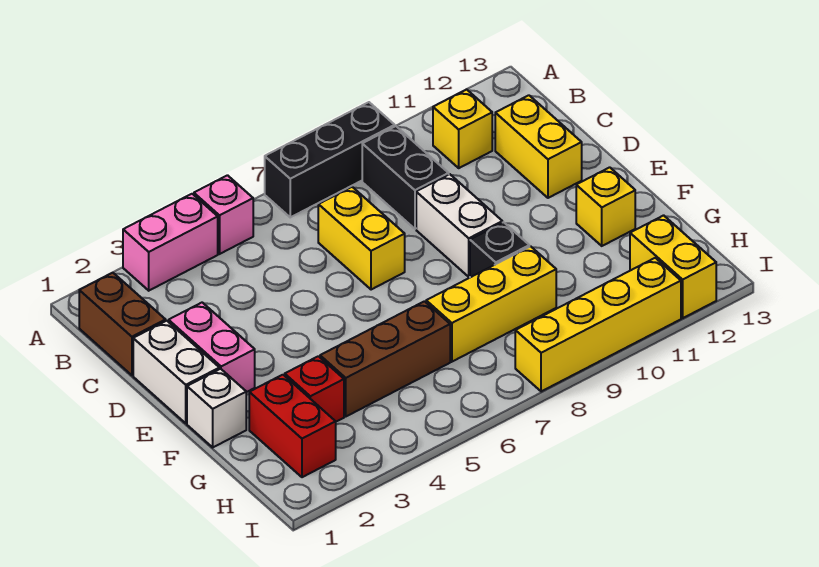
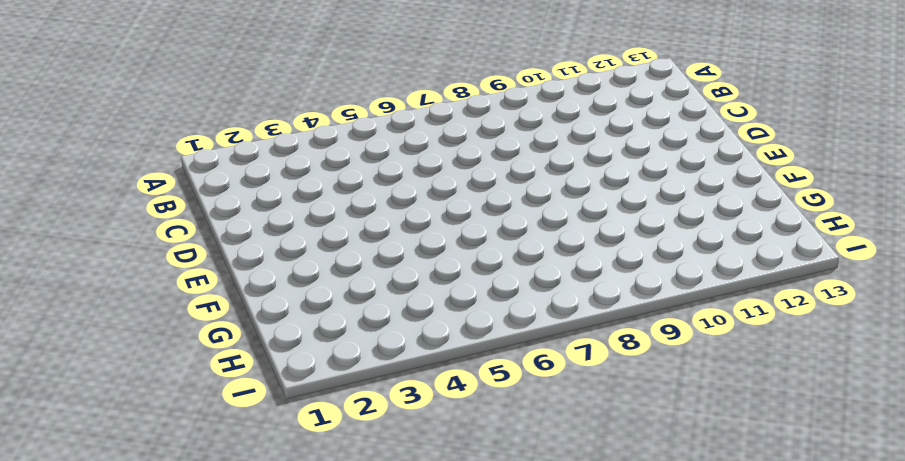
none -> pink brick A3:A4 level 1
none -> pink brick A5 level 1
none -> black brick A7:A9 level 1

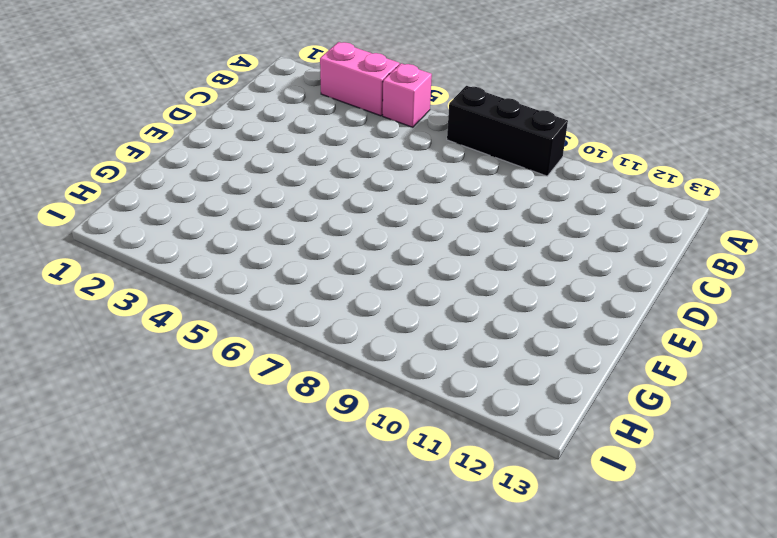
none -> brown brick B1:C1 level 1
none -> black brick B9:C9 level 1
none -> yellow brick B11 level 1

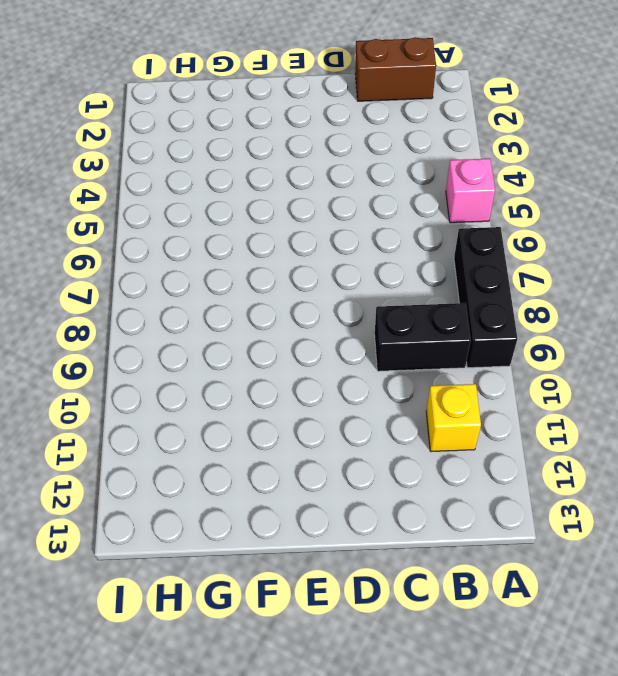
none -> pink brick A3:A4 level 1
none -> yellow brick C7:D7 level 1
none -> yellow brick C12:D12 level 1

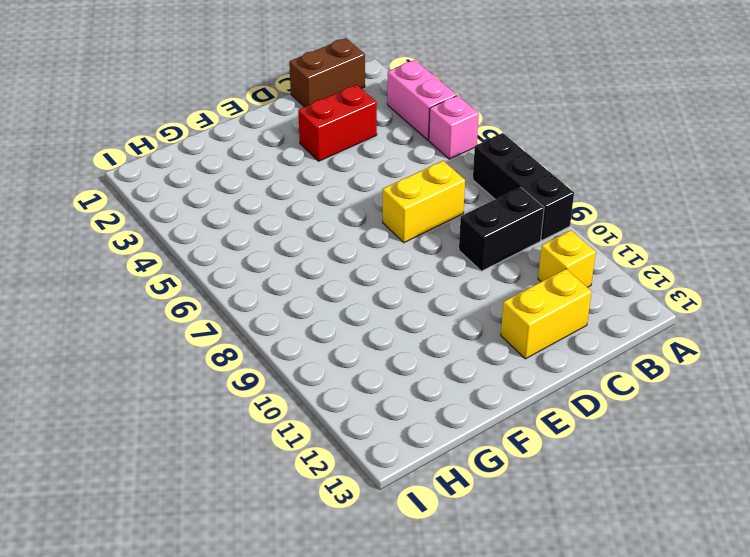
red brick C3:D3 level 1 -> red brick G2:H2 level 1
none -> white brick D1:E1 level 1
none -> pink brick D2:E2 level 1
none -> white brick D9:E9 level 1

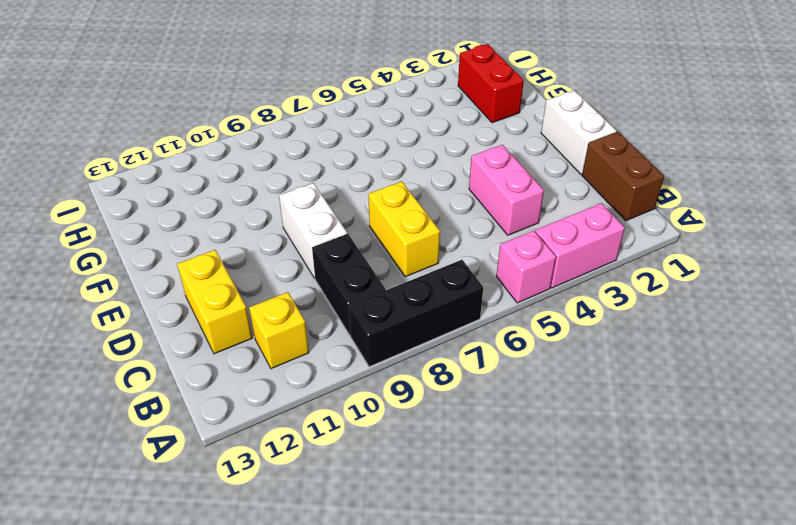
pink brick C4:D4 level 1 -> pink brick D2:E2 level 1
none -> white brick F1 level 1
none -> black brick F9 level 1
none -> yellow brick F12 level 1

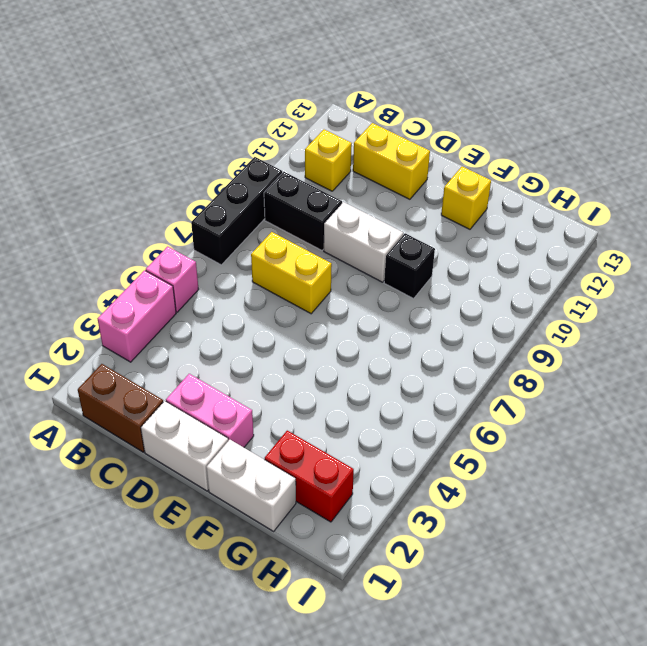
white brick F1:G1 level 1 -> white brick F1 level 1
none -> red brick G3 level 1
none -> brown brick G4:G6 level 1
none -> yellow brick G7:G9 level 1

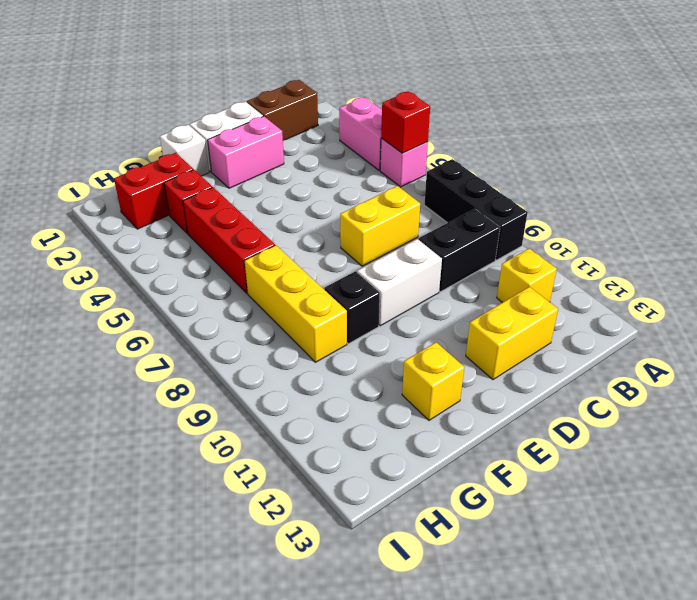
red brick A5 level 2 -> none
red brick G4:G6 level 1 -> brown brick G4:G6 level 1
none -> yellow brick H12:I12 level 1
none -> yellow brick I8:I11 level 1

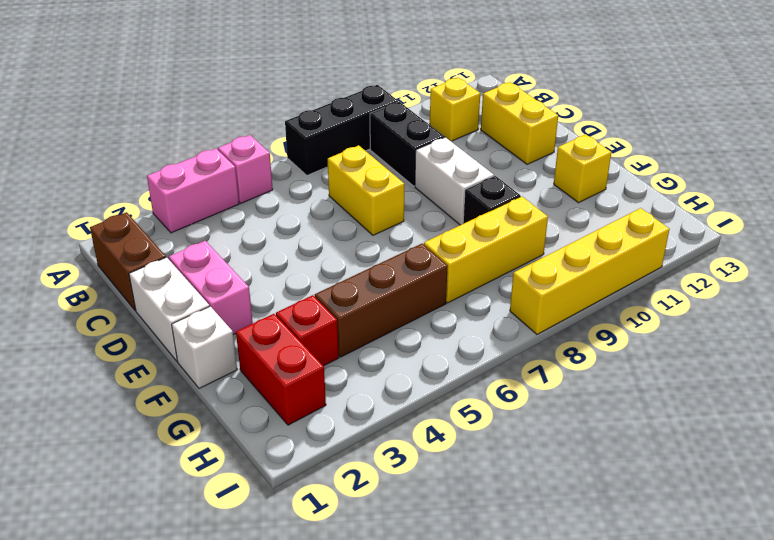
none -> yellow brick H12:I12 level 1

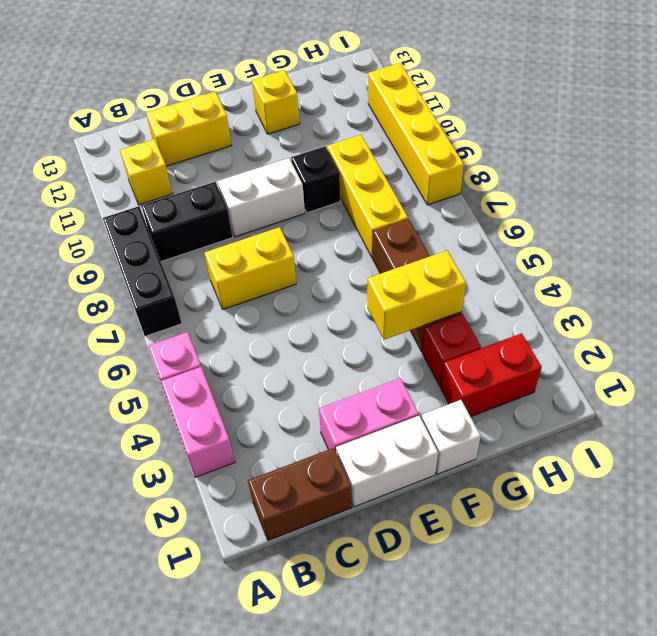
yellow brick F4:G4 level 2 -> yellow brick H12:I12 level 1

